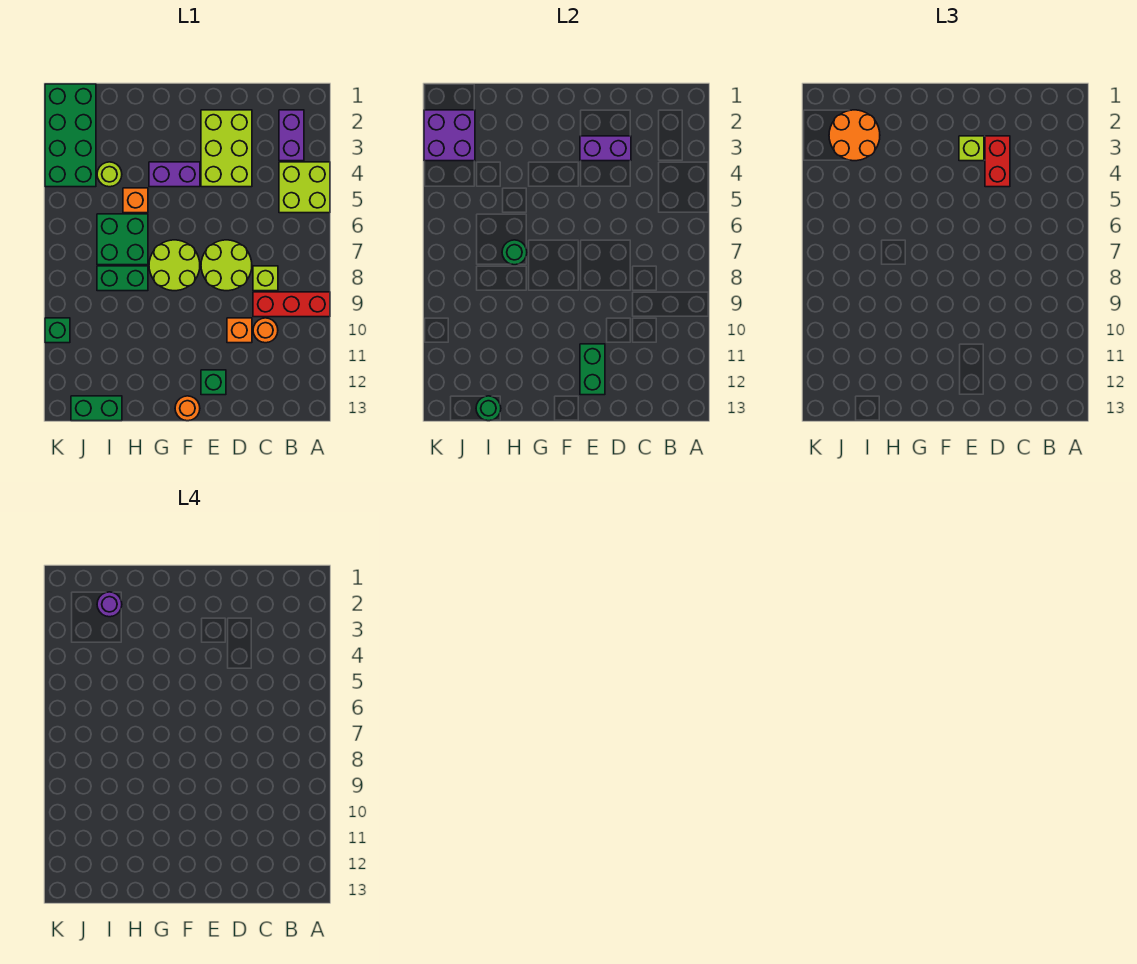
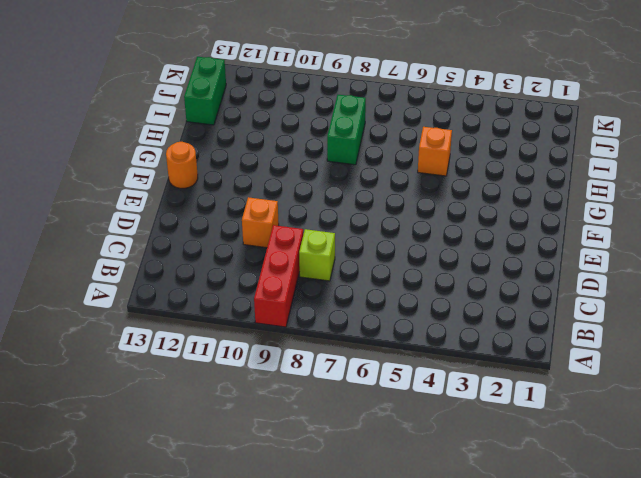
none -> lime brick A4:B5 level 1
none -> purple brick B2:B3 level 1
none -> orange round brick C10 level 1

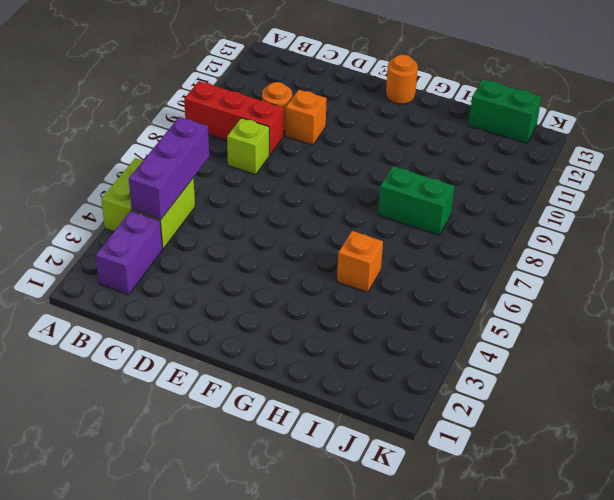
purple brick B4:B6 level 2 -> none
none -> lime brick D2:E4 level 1
none -> lime round brick D7:E8 level 1
none -> green brick E12 level 1

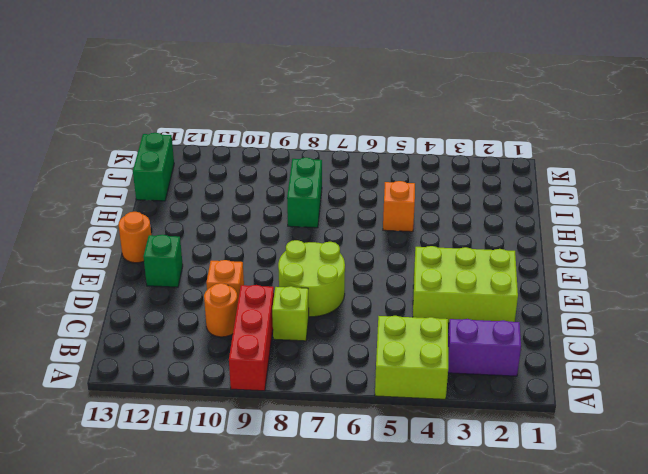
none -> purple brick F4:G4 level 1
none -> lime round brick F7:G8 level 1
none -> green brick H6:I7 level 1

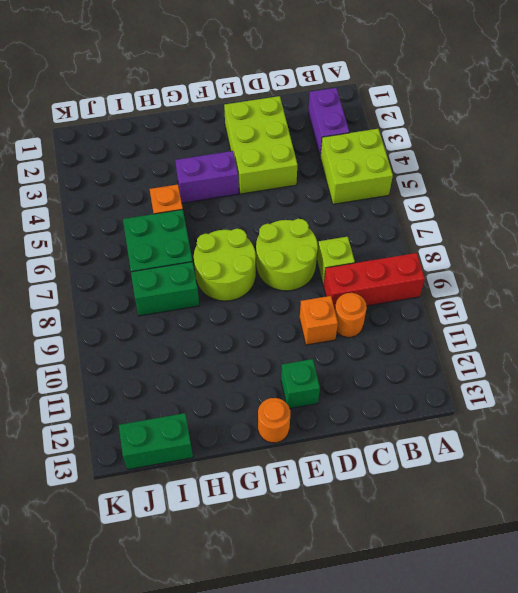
none -> lime round brick I4 level 1
none -> green brick J1:K4 level 1
none -> green brick K10 level 1

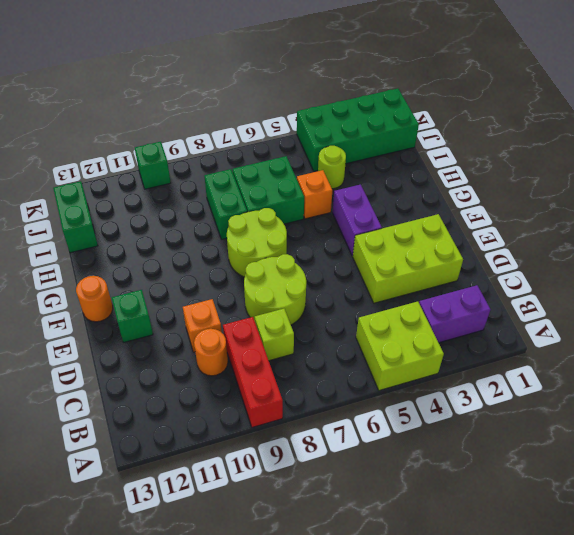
none -> purple brick D3:E3 level 2
none -> green brick E11:E12 level 2
none -> green round brick H7 level 2

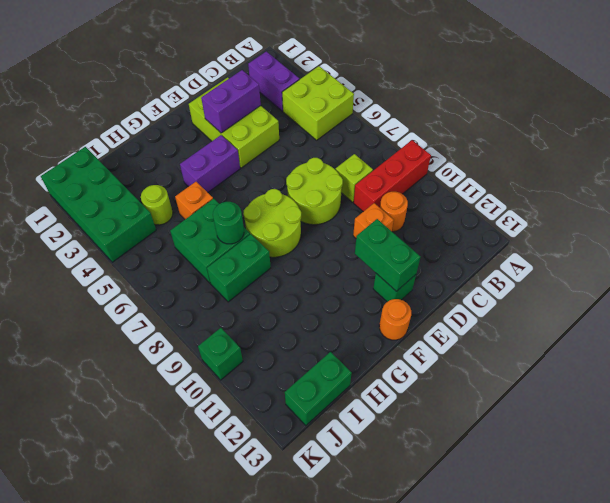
none -> green round brick I13 level 2
none -> purple brick J2:K3 level 2
none -> red brick D3:D4 level 3

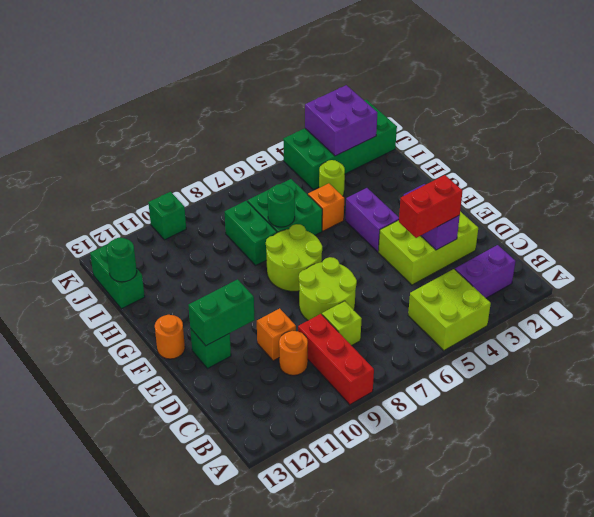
none -> lime brick E3 level 3
none -> orange round brick I2:J3 level 3
none -> purple round brick I2 level 4

